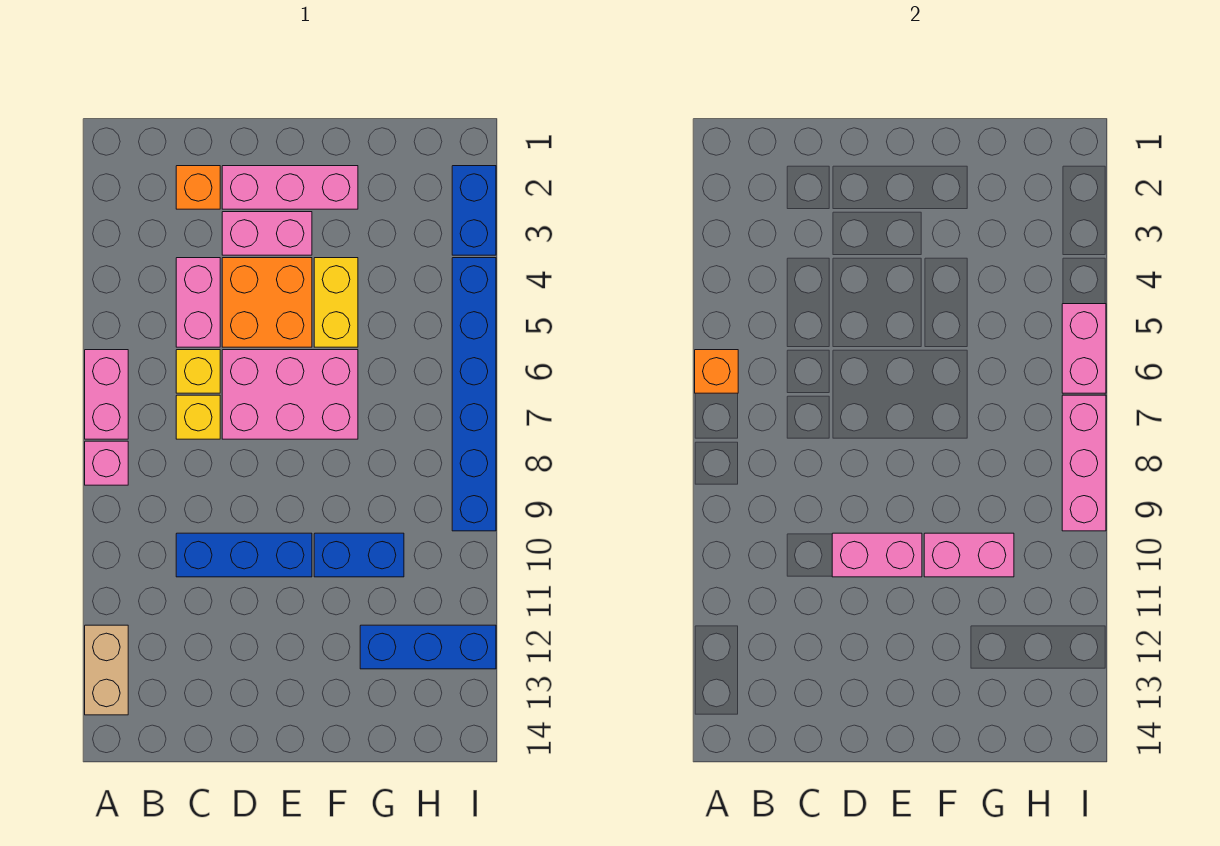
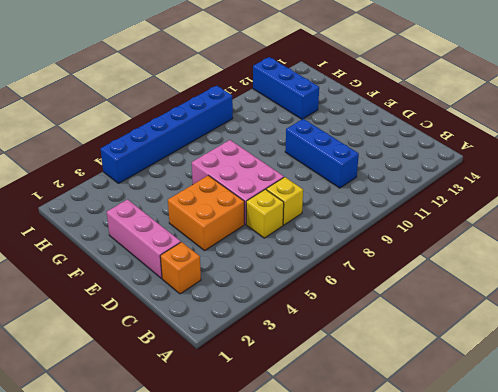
none -> pink brick A6:A7 level 1
none -> pink brick A8 level 1
none -> tan brick A12:A13 level 1

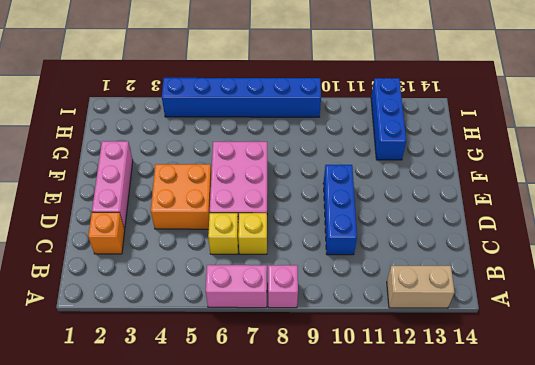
none -> pink brick C4:C5 level 1
none -> pink brick D3:E3 level 1
none -> yellow brick F4:F5 level 1

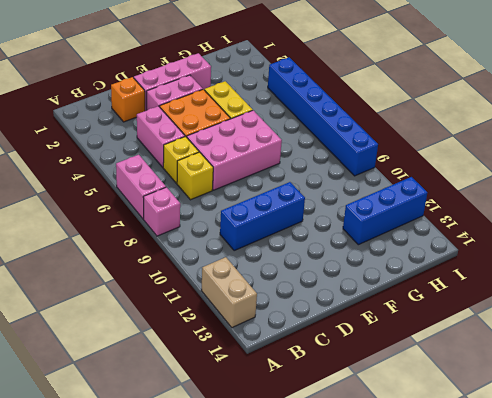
none -> blue brick F10:G10 level 1
none -> blue brick I2:I3 level 1
none -> orange brick A6 level 2

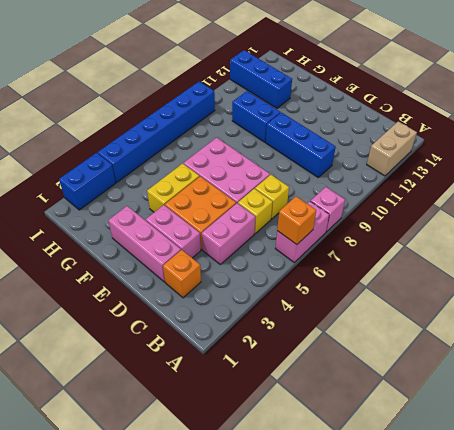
none -> pink brick D10:E10 level 2
none -> pink brick F10:G10 level 2
none -> pink brick I5:I6 level 2

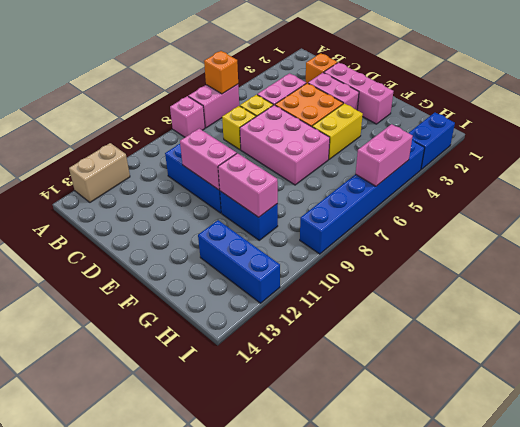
none -> pink brick I7:I9 level 2

